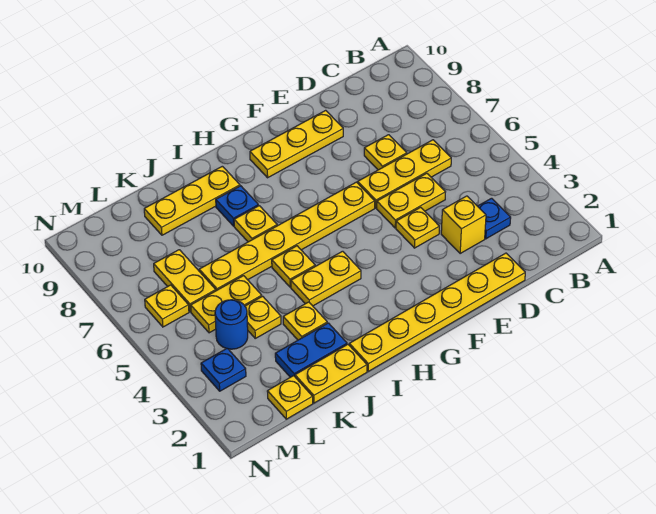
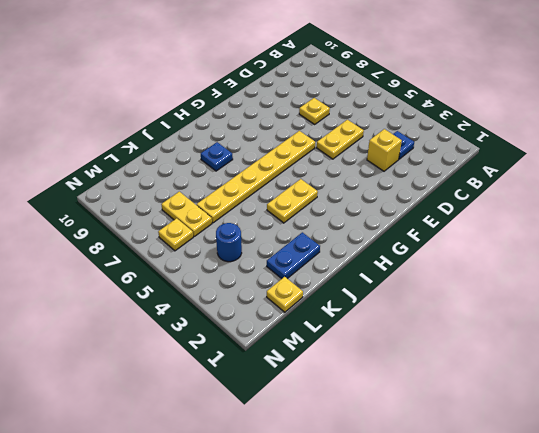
none -> yellow plate C6:E6 level 1
none -> yellow plate D1:I1 level 1
none -> yellow plate E4 level 1

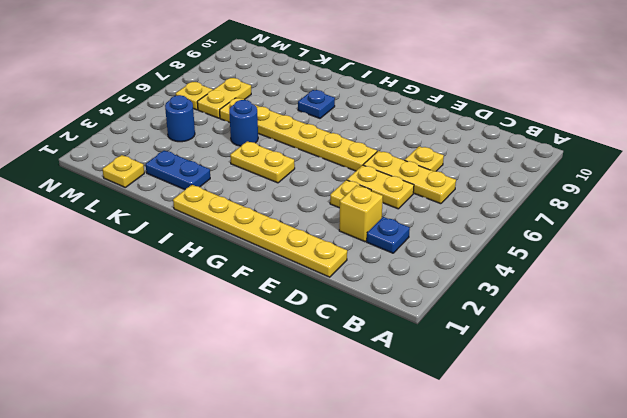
blue round brick J5 level 1 -> none
none -> yellow plate E9:G9 level 1
none -> yellow plate I5 level 1
none -> yellow plate I7 level 1

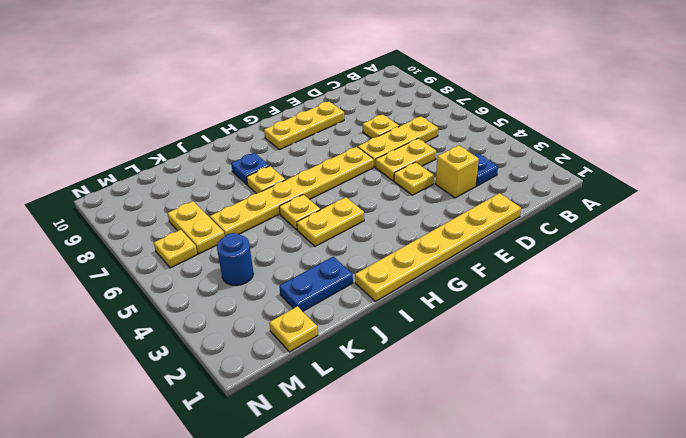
none -> yellow plate I9:K9 level 1
none -> yellow plate J1:K1 level 1
none -> yellow plate J3 level 1

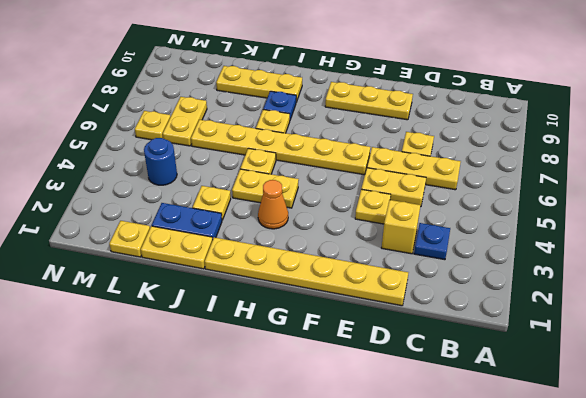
orange cone H3 level 1 -> none
none -> yellow plate K4 level 1
none -> yellow plate K5:L5 level 1
none -> blue plate M3 level 1

